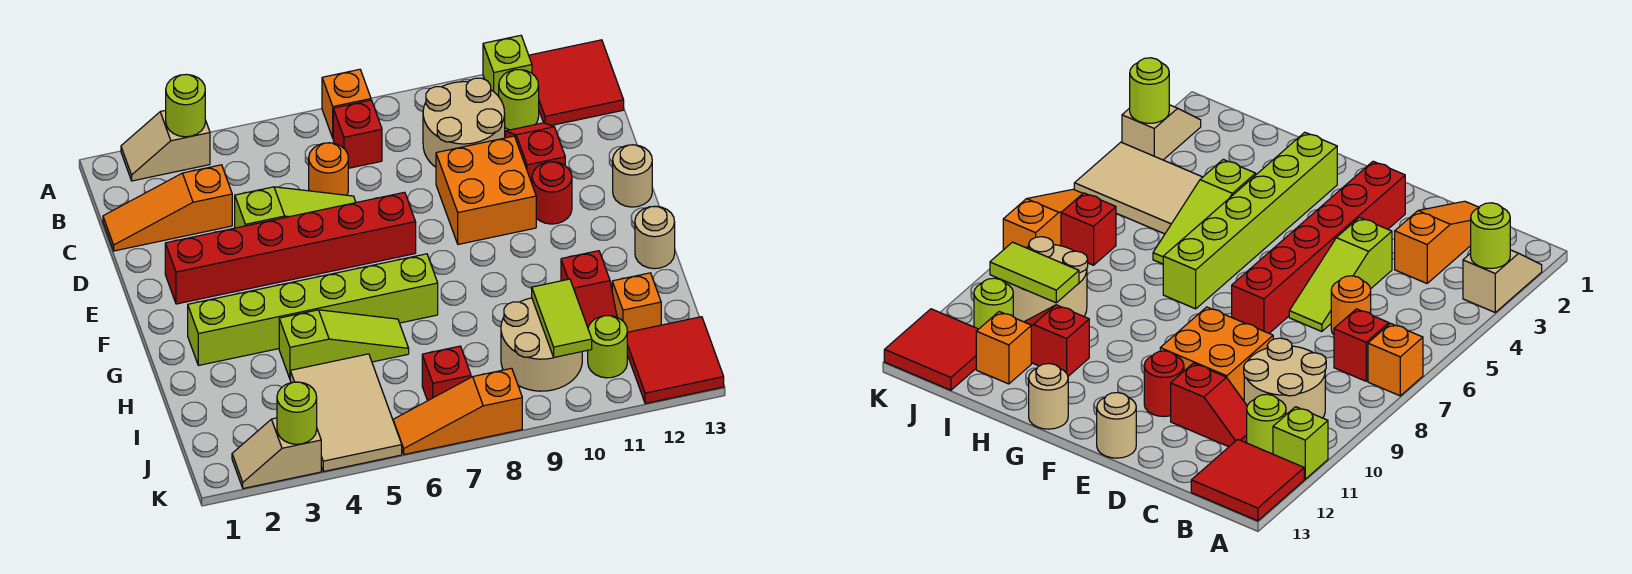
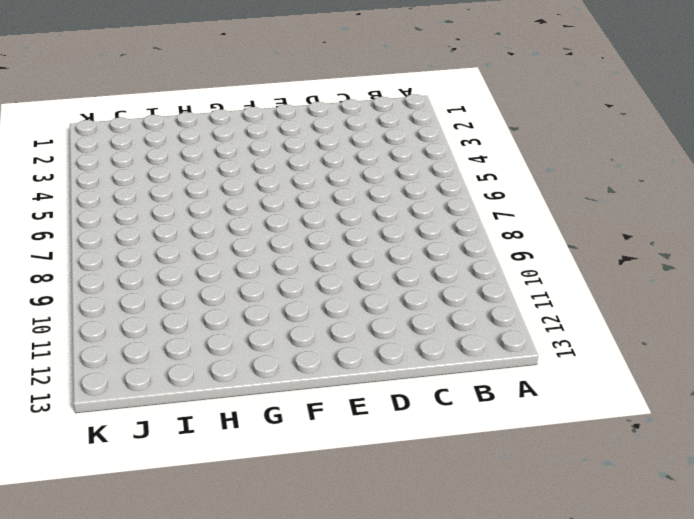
none -> tan slope A2:A3 level 1 top 3
none -> orange brick A7 level 1
none -> lime brick A11 level 1
none -> red tile A12:B13 level 1

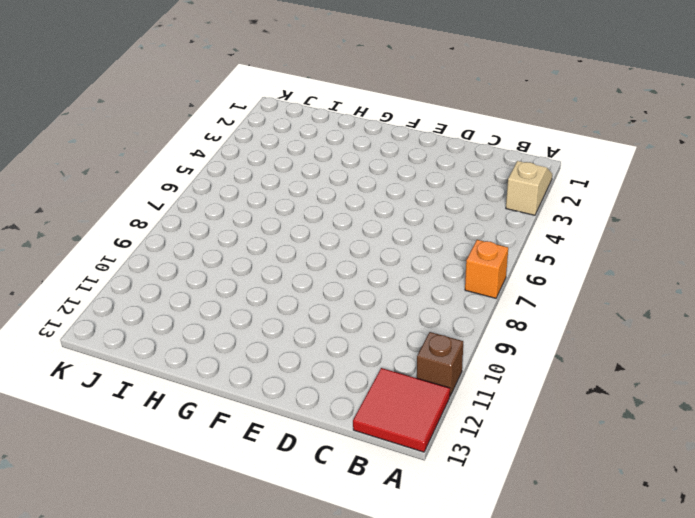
brown brick A11 level 1 -> lime brick A11 level 1
none -> red brick B7 level 1
none -> tan round brick B9:C10 level 1
none -> lime round brick B11 level 1
none -> orange slope C1:C3 level 1 top 3

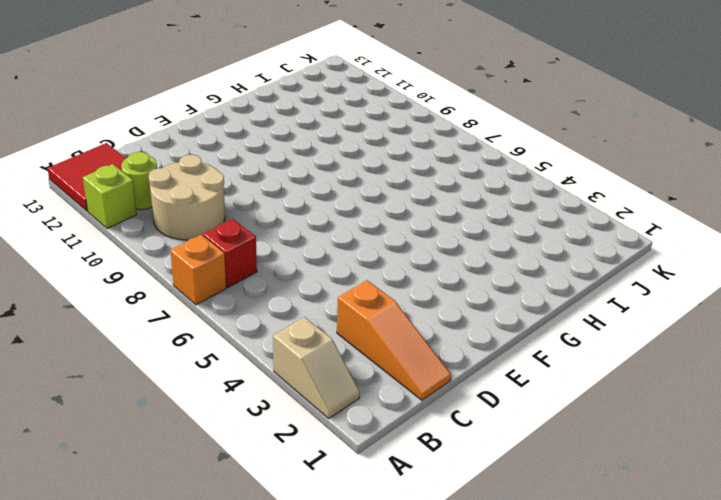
none -> orange round brick C6 level 1
none -> red slope C11:D11 level 1 top D
none -> lime slope D4:D6 level 1 top 4
none -> orange brick D9:E10 level 1

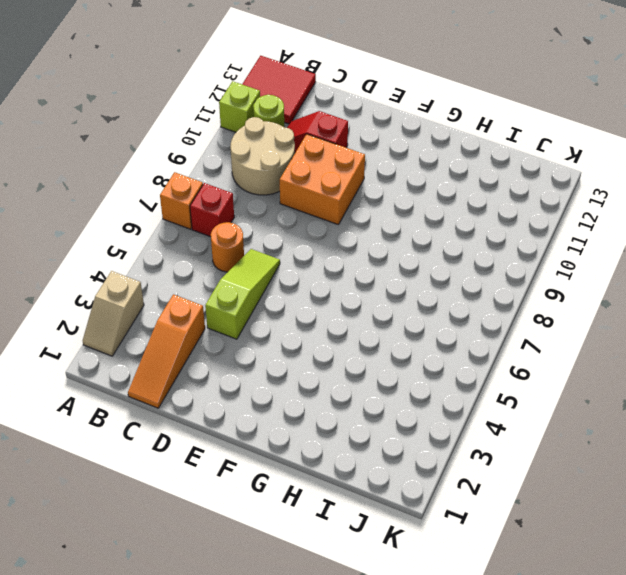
none -> red brick E2:E7 level 1
none -> red round brick E11 level 1
none -> tan round brick E13 level 1
none -> lime brick G2:G7 level 1

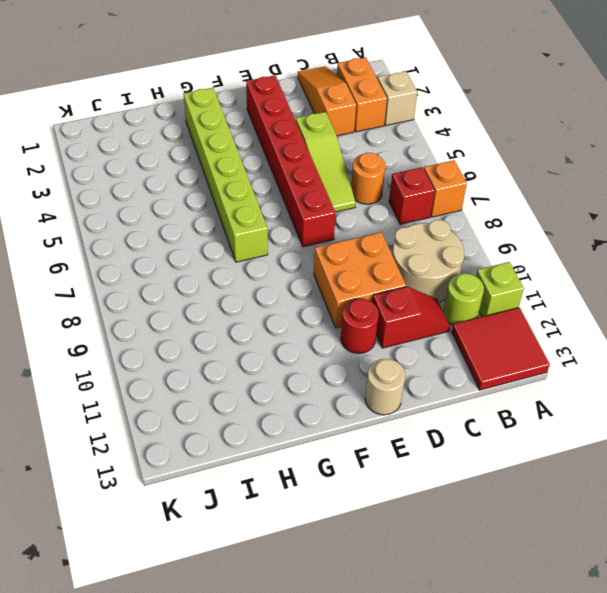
orange brick B2:B3 level 1 -> none
none -> tan round brick G13 level 1
none -> lime slope H4:H6 level 1 top 4
none -> red slope H11:I11 level 1 top H
none -> tan tile I4:K5 level 1

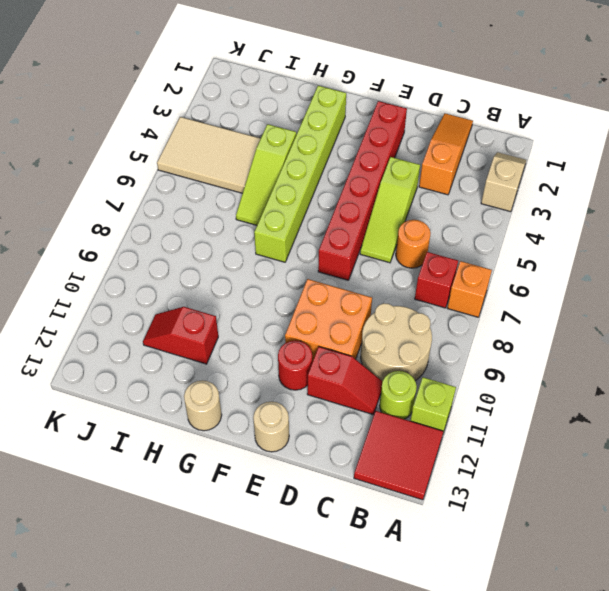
none -> tan round brick I9:J10 level 1
none -> orange brick I12 level 1
none -> red brick J7 level 1
none -> lime round brick J11 level 1

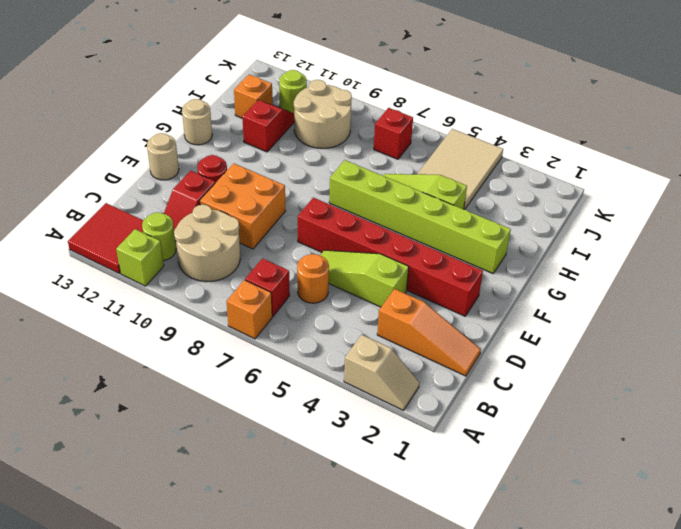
none -> red tile J12:K13 level 1
none -> tan slope K2:K3 level 1 top 3
none -> orange slope K6:K8 level 1 top 8
none -> lime round brick A3 level 2

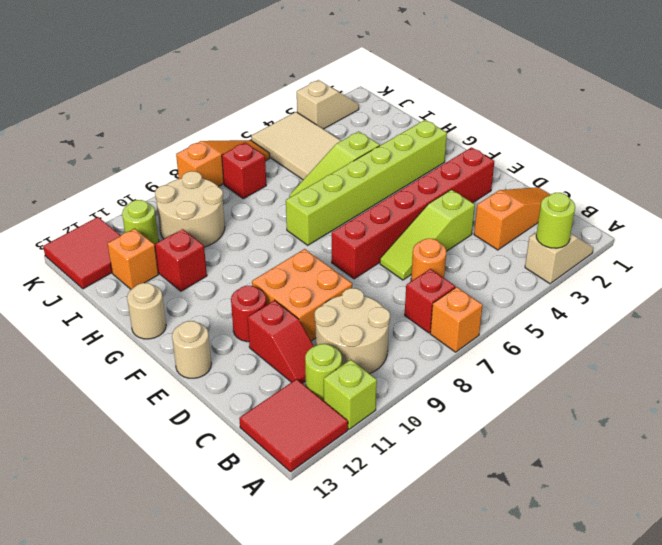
none -> lime tile I10:J10 level 2
none -> lime round brick K3 level 2

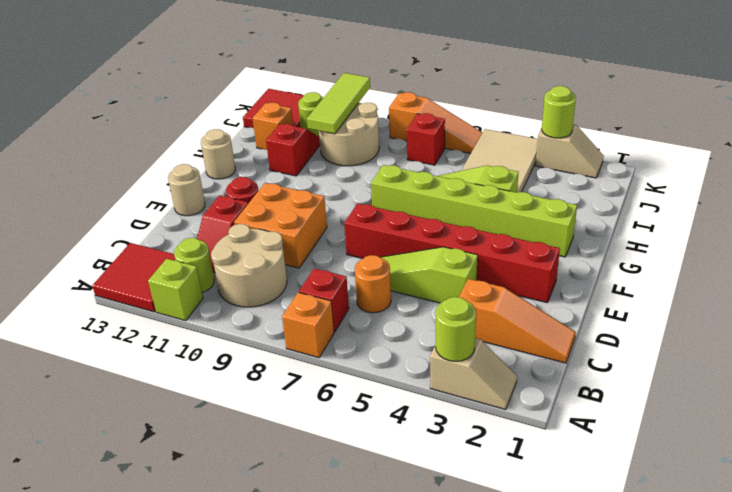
lime tile I10:K10 level 2 -> lime tile I10:J10 level 2

